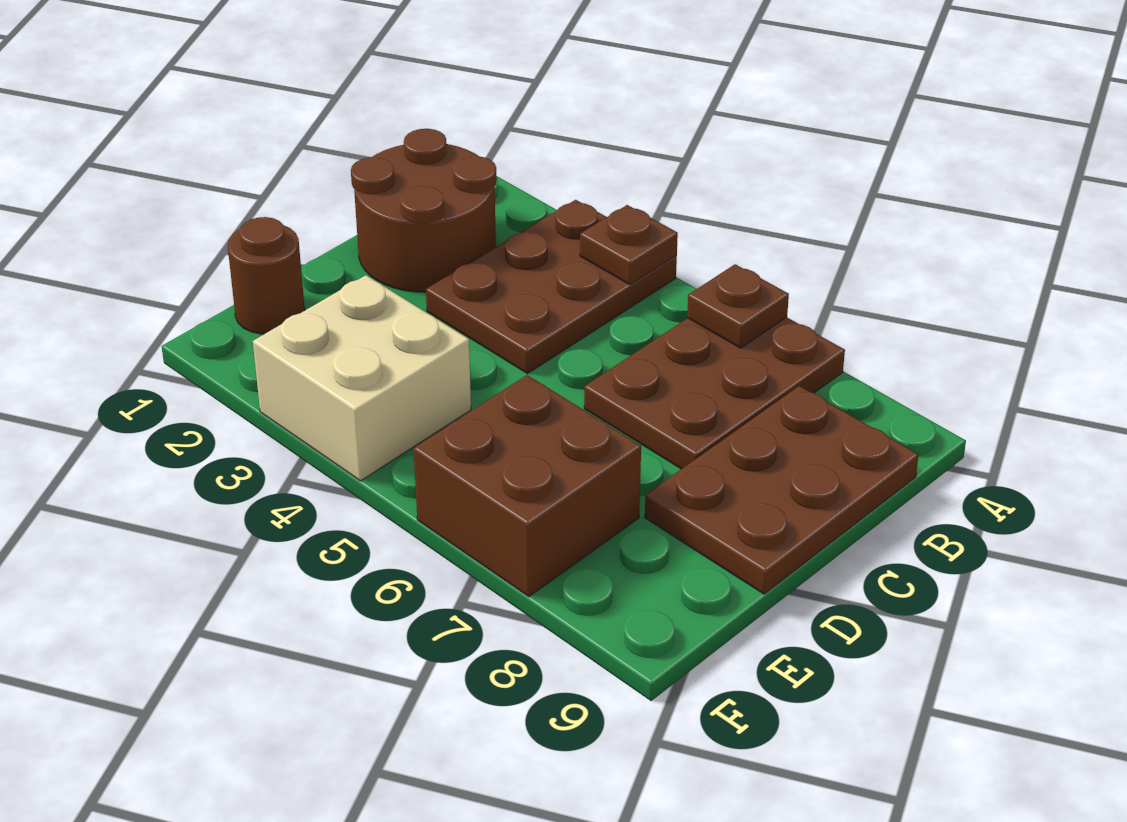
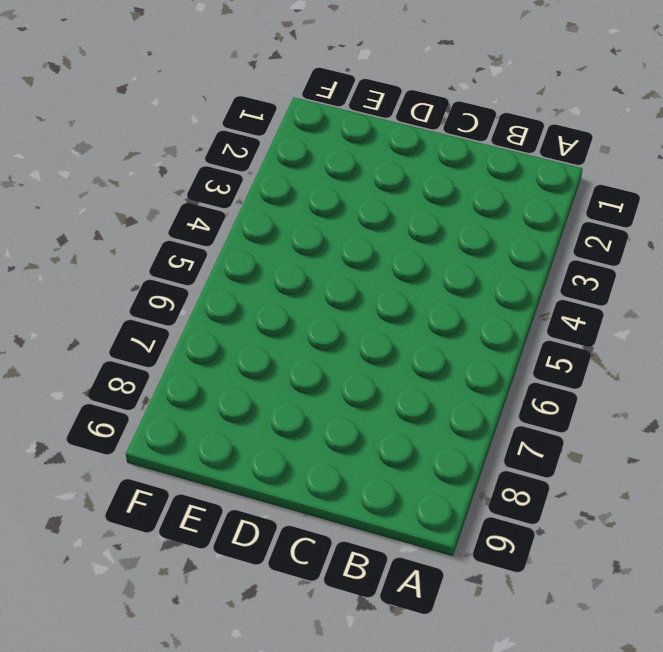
none -> brown plate A3:C4 level 1
none -> brown plate A6:C7 level 1

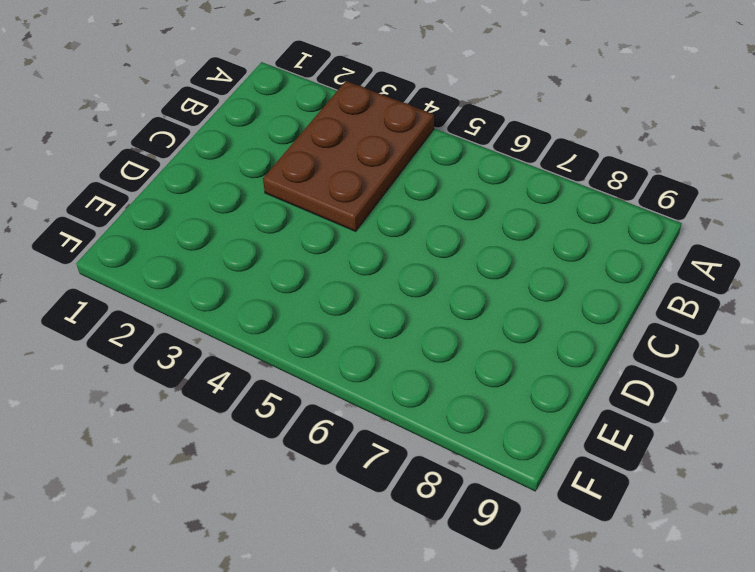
none -> brown plate A6:C7 level 1
none -> brown round brick B1:C2 level 1

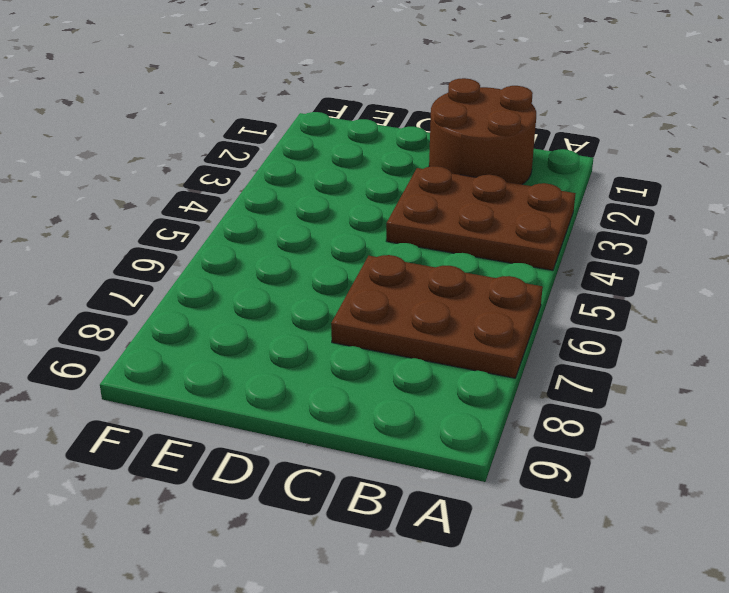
none -> brown plate B8:D9 level 1
none -> brown round brick E1 level 1

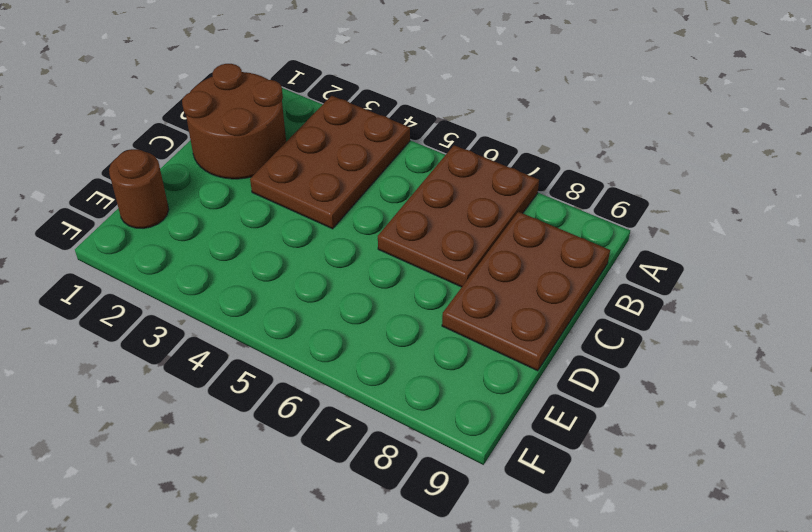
none -> tan brick E3:F4 level 1
none -> brown brick E6:F7 level 1

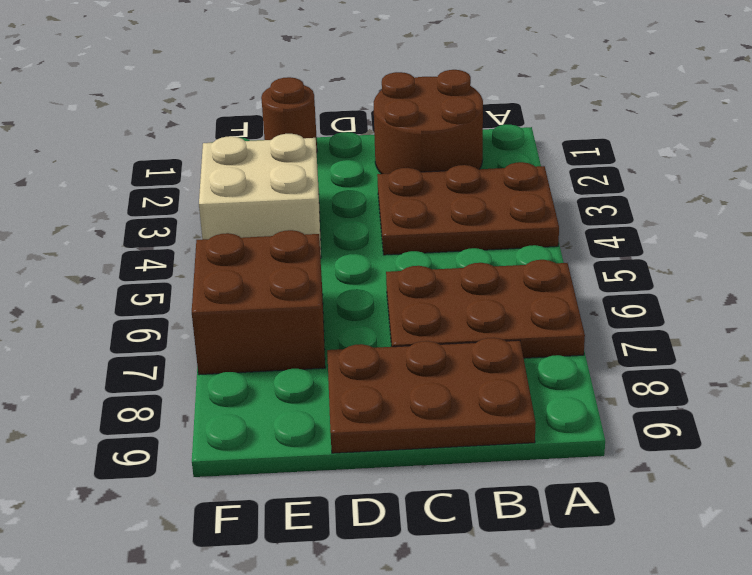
none -> brown plate A4 level 2
none -> brown plate A6 level 2

